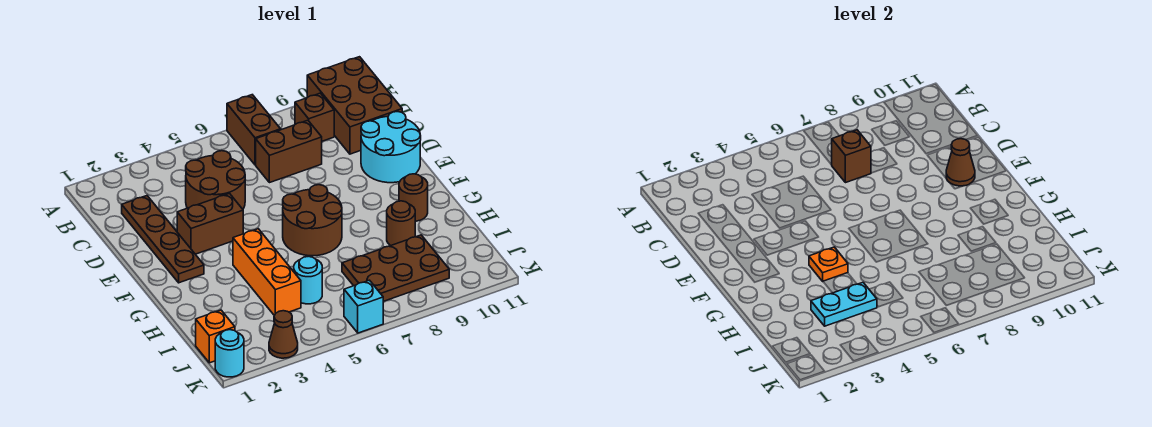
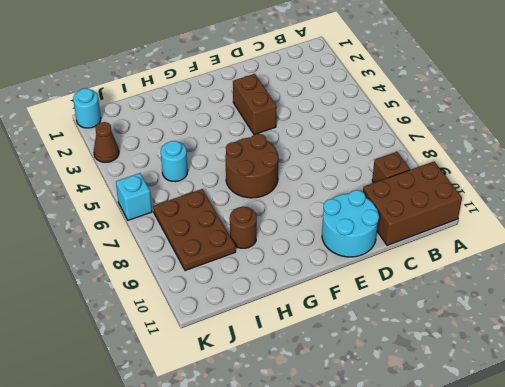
none -> brown brick A7:B7 level 1
none -> brown plate C2:F2 level 1
none -> brown round brick C4:D5 level 1

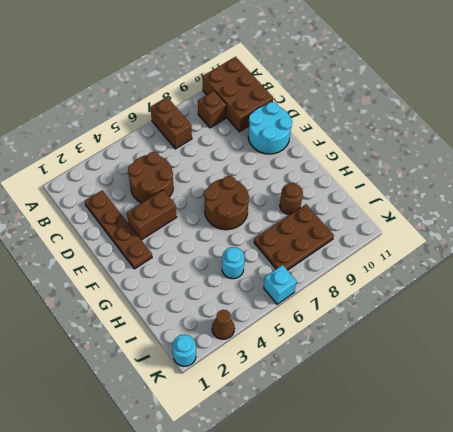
none -> brown brick C7:C8 level 1
none -> orange brick G4:I4 level 1
none -> brown round brick G10 level 1

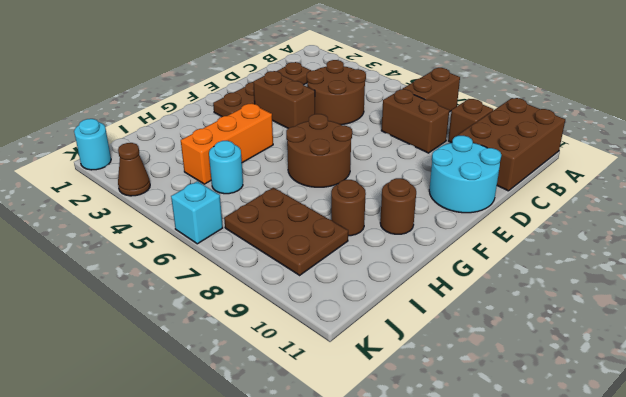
none -> orange brick J1 level 1
none -> brown brick C7 level 2
none -> brown cone E10 level 2

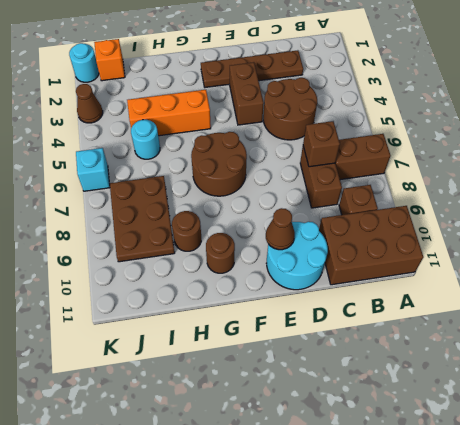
none -> orange plate G4 level 2
none -> cyan plate I3:I4 level 2

